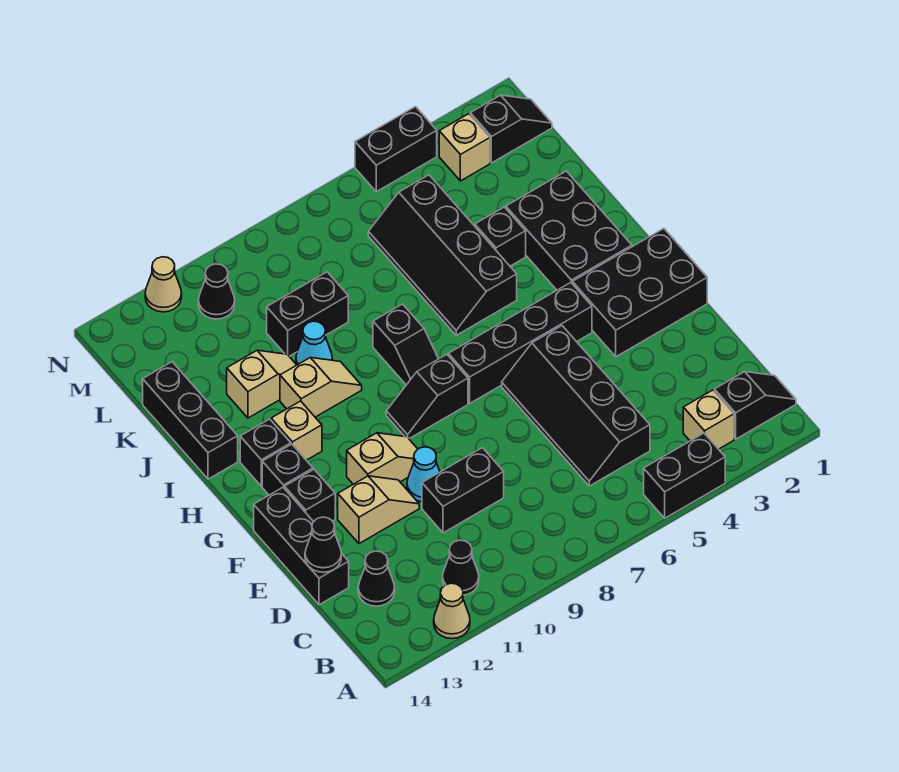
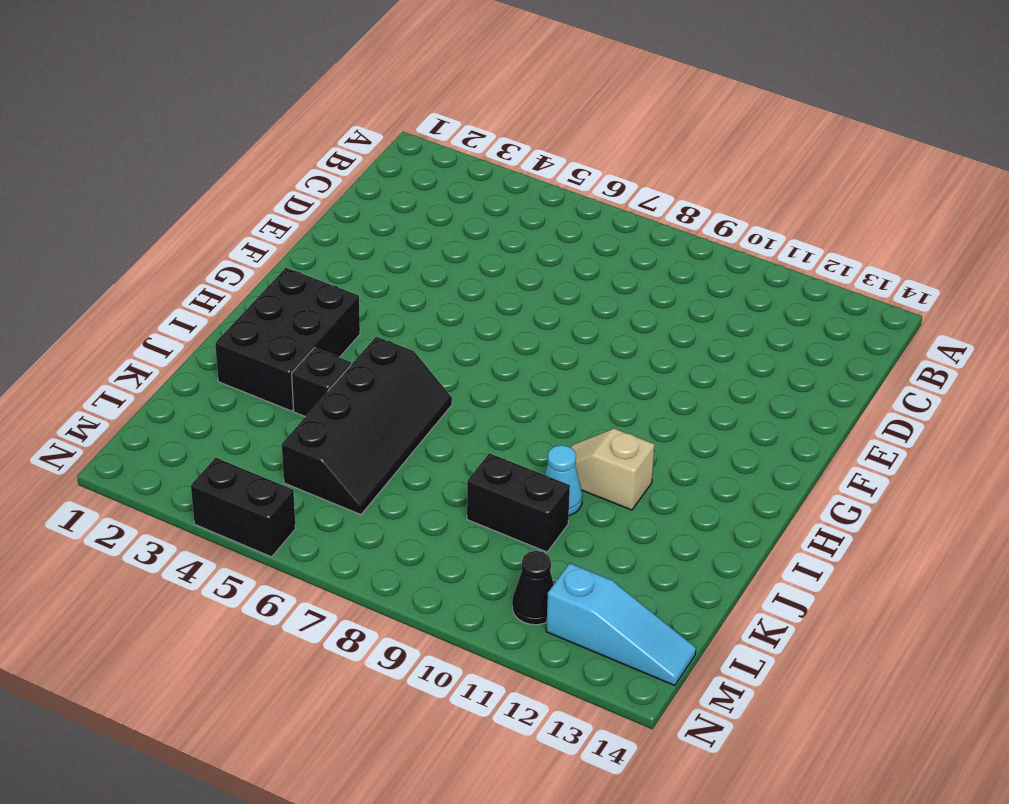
cyan slope M12:M14 level 1 top 12 -> none
none -> black brick A4:A5 level 1
none -> tan cone A12 level 1
none -> black slope B1:B2 level 1 top 2
none -> tan brick B3 level 1

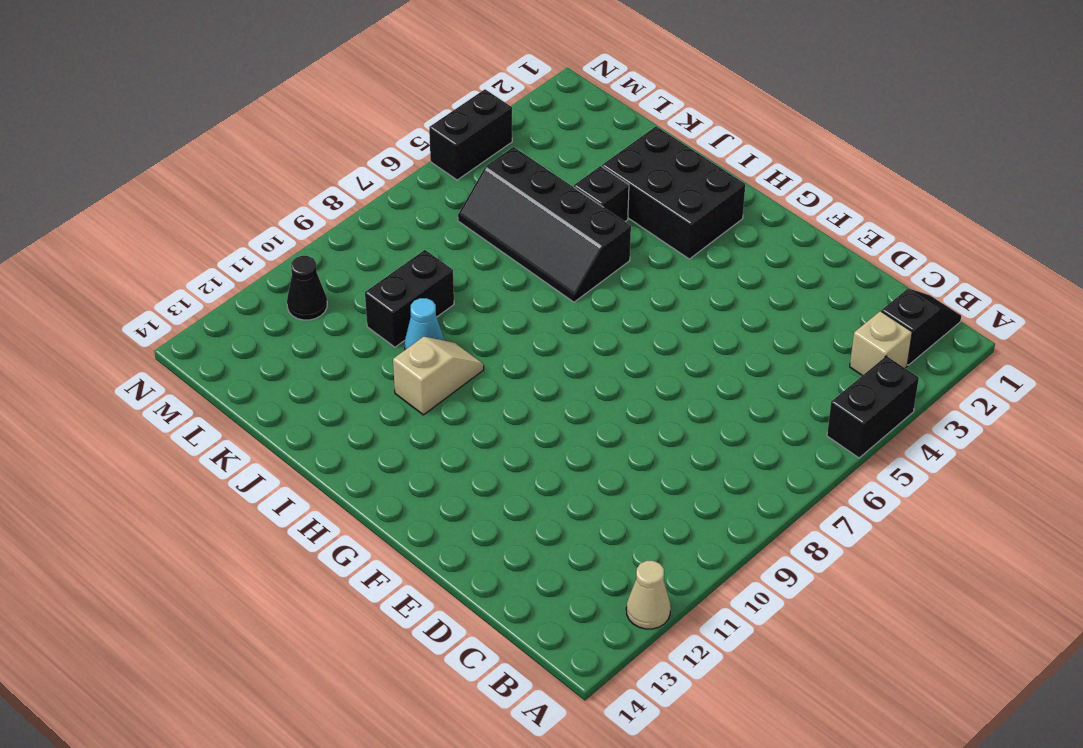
none -> black cone B11 level 1
none -> black slope C5:F6 level 1 top 5
none -> black cone C13 level 1
none -> black brick D9:D10 level 1

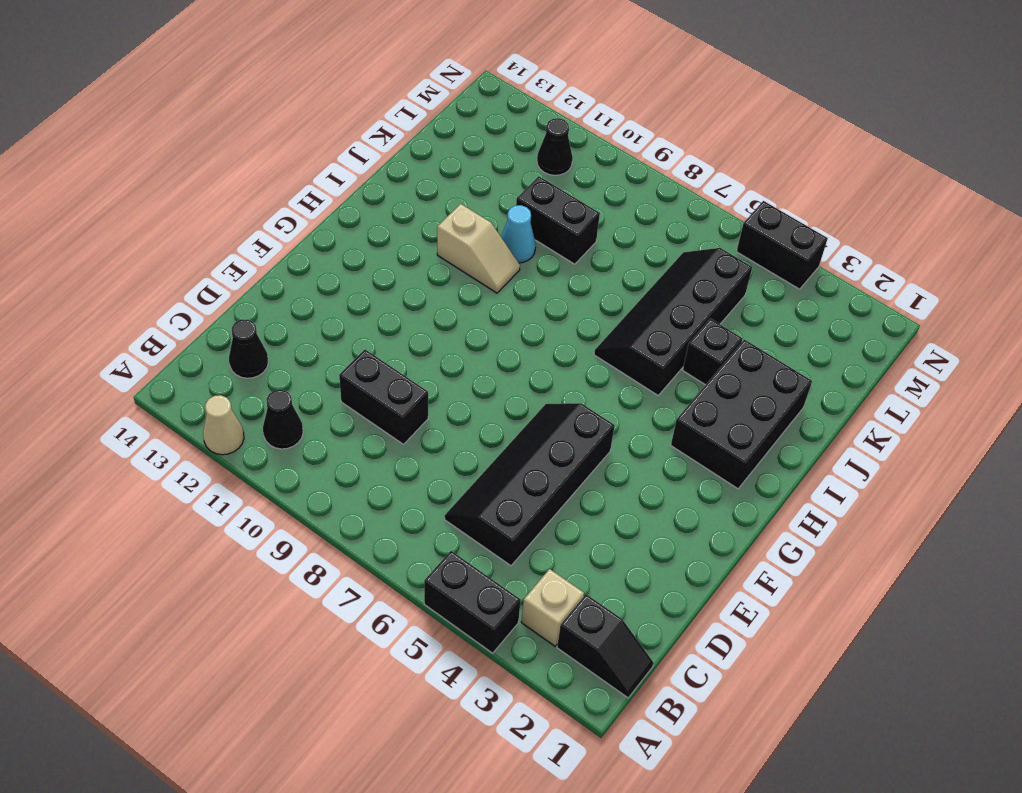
none -> black brick D14:F14 level 1
none -> cyan cone E10 level 1
none -> tan slope E11:E12 level 1 top 12
none -> black brick F1:G3 level 1

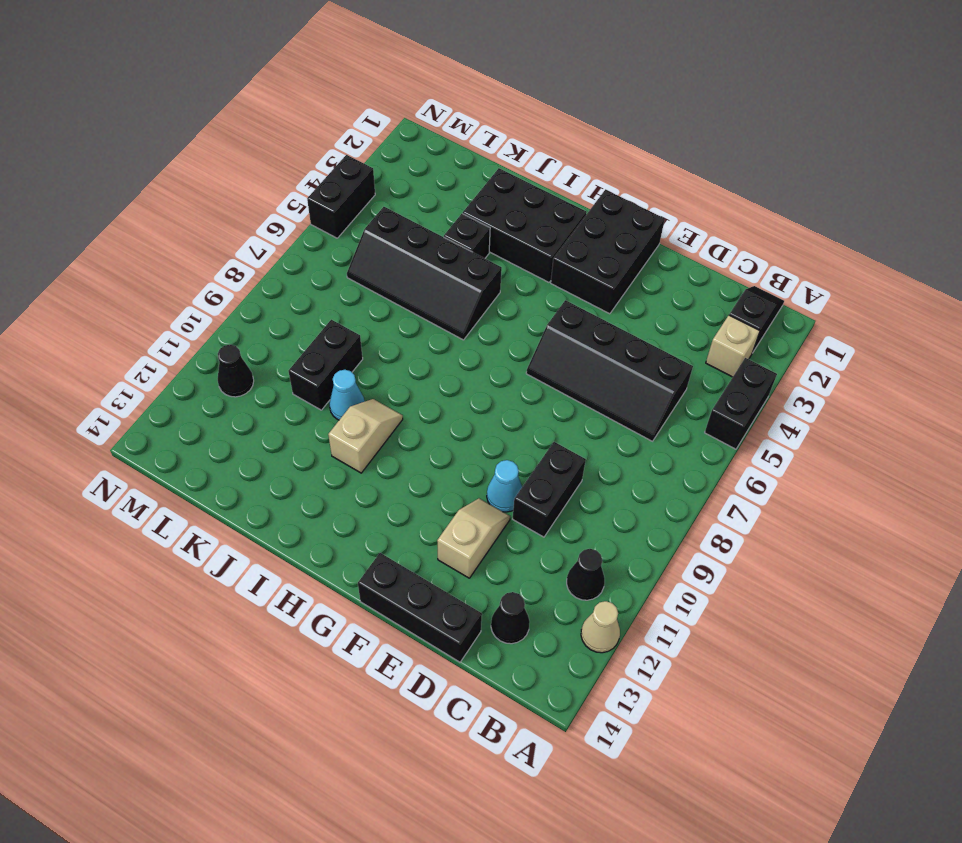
none -> tan slope F10:F11 level 1 top 11
none -> black brick F13 level 1
none -> black brick G4:G7 level 1
none -> black slope G8:G9 level 1 top 8

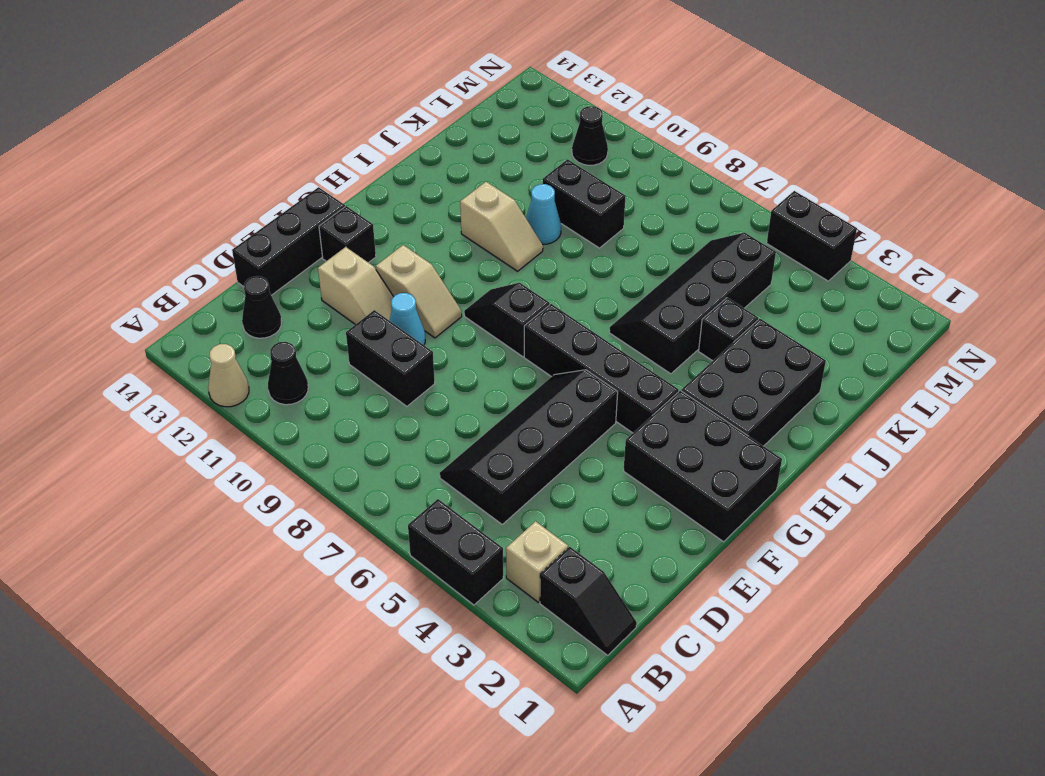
none -> black brick G13 level 1
none -> black slope H8:I8 level 1 top I
none -> tan brick H12 level 1
none -> black brick H13 level 1

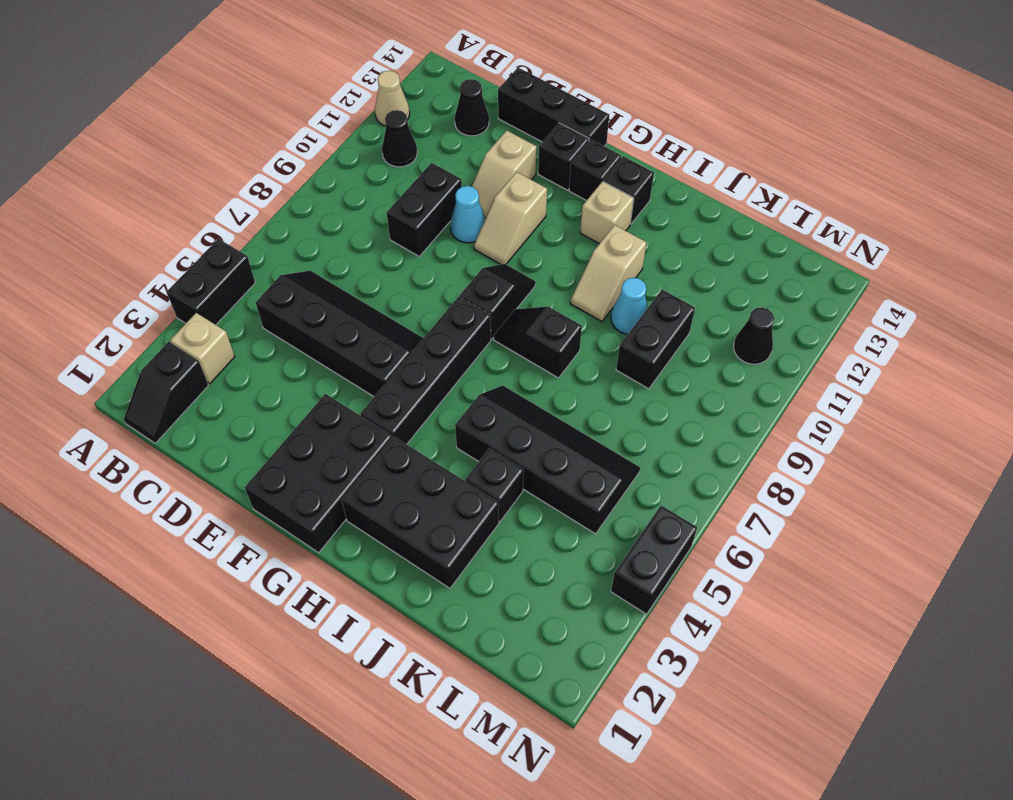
none -> black brick I14:K14 level 1
none -> tan slope J11:J12 level 1 top 12
none -> black slope M1:M2 level 1 top 2
none -> tan brick M3 level 1

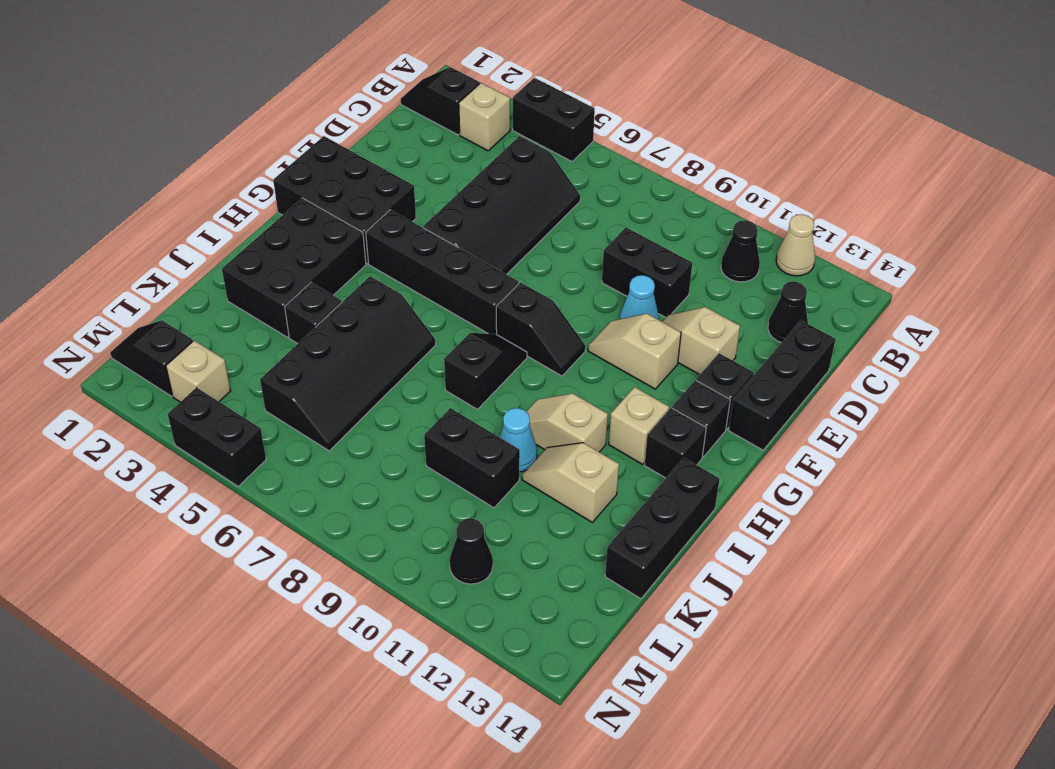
none -> tan cone N12 level 1
none -> black cone D14 level 2

